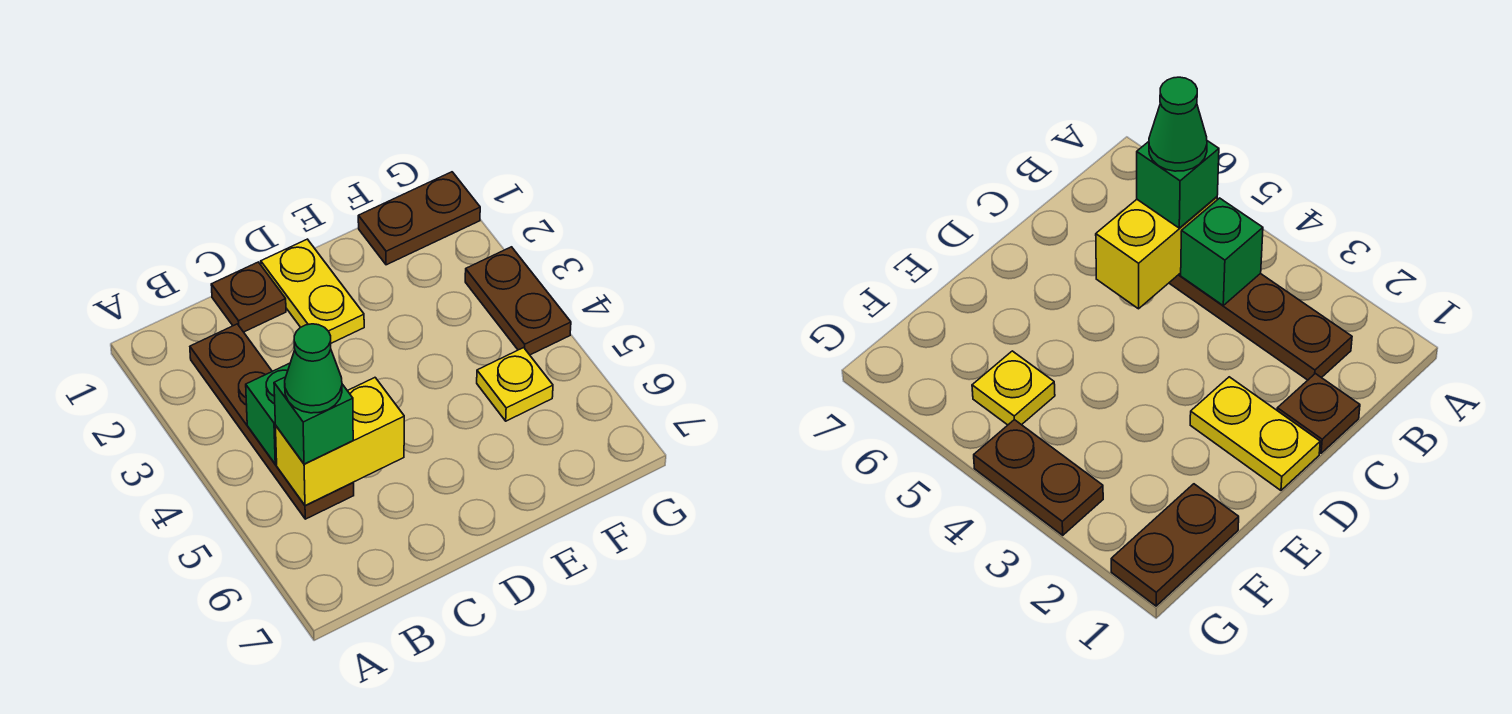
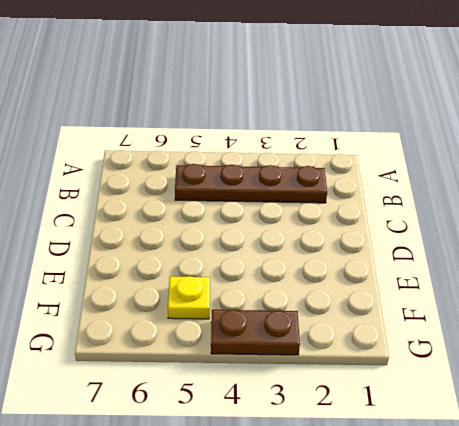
none -> brown plate C1 level 1
none -> yellow plate D1:D2 level 1

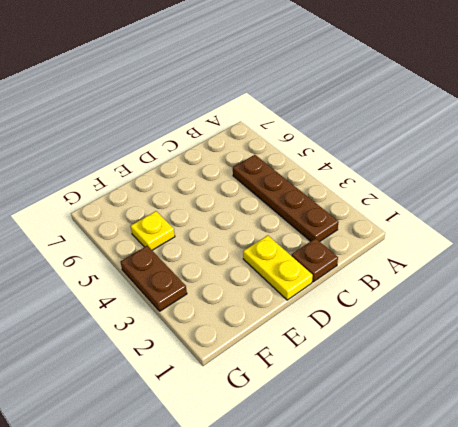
none -> brown plate F1:G1 level 1
none -> green brick B4 level 2

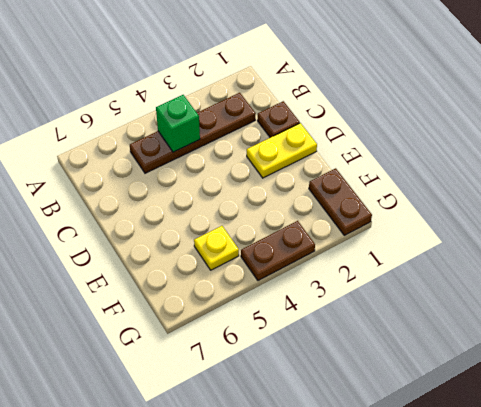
none -> yellow brick B5:C5 level 2
none -> green brick B5 level 3

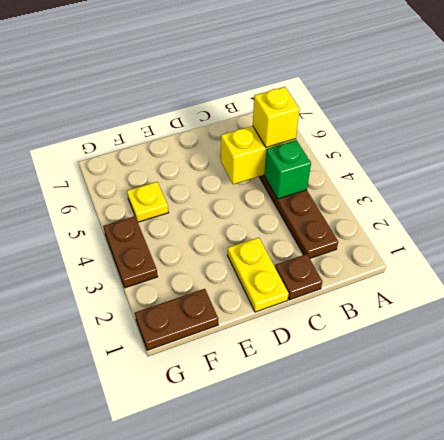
yellow brick B5 level 3 -> green brick B5 level 3
none -> green cone B5 level 4

